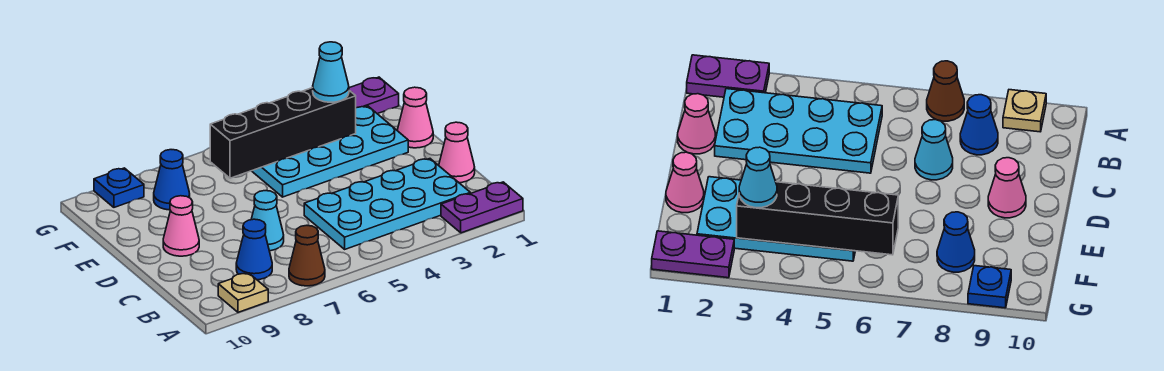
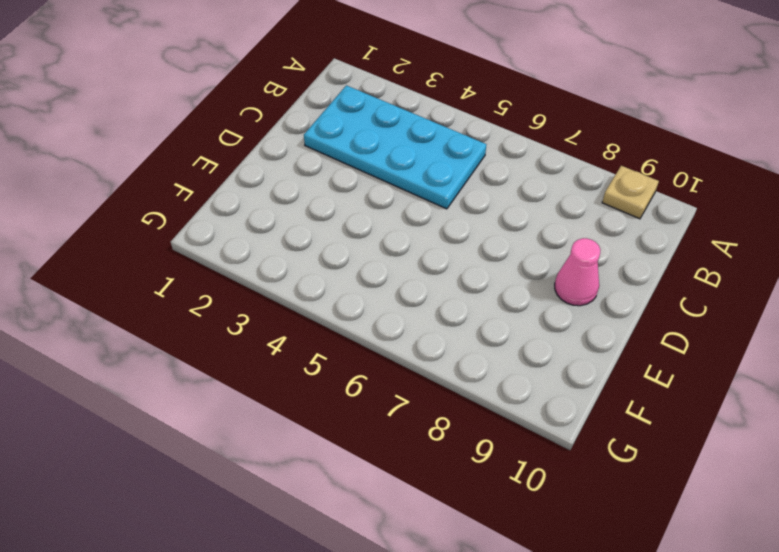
none -> purple plate A1:A2 level 1
none -> brown cone A7 level 1
none -> blue cone B8 level 1

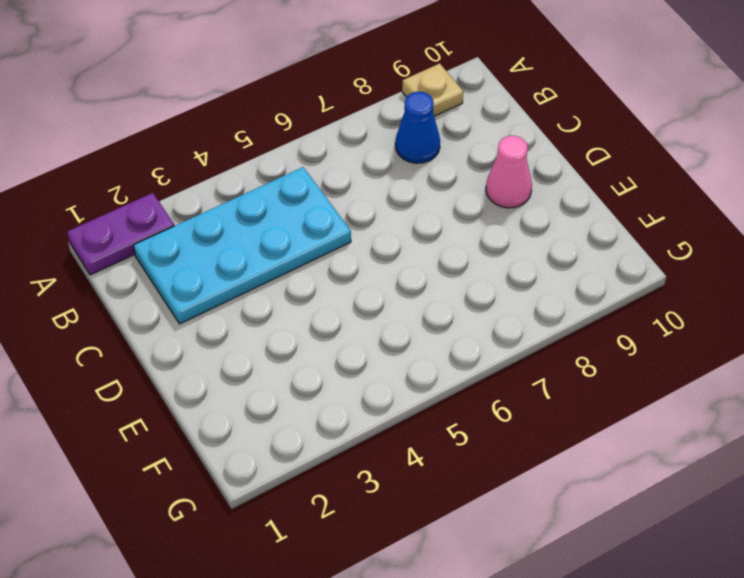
none -> brown cone A7 level 1
none -> pink cone C1 level 1
none -> cyan cone C7 level 1

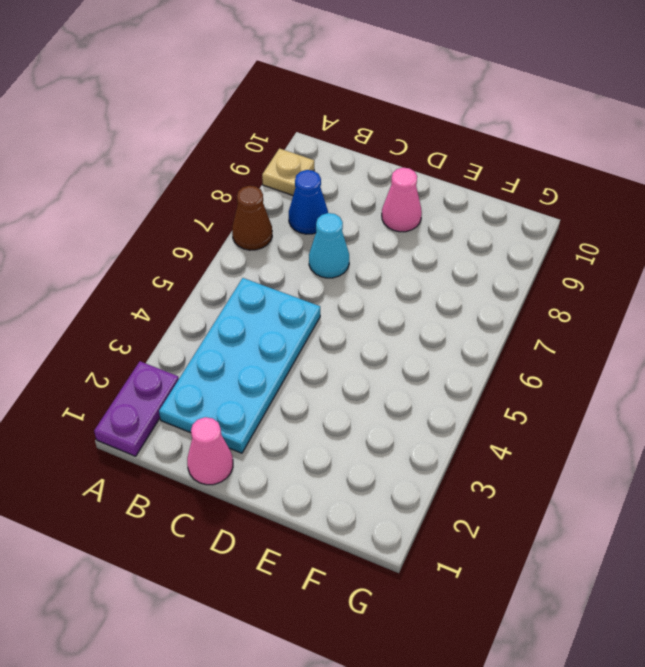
none -> pink cone E1 level 1
none -> cyan plate E2:F5 level 1
none -> blue cone F8 level 1

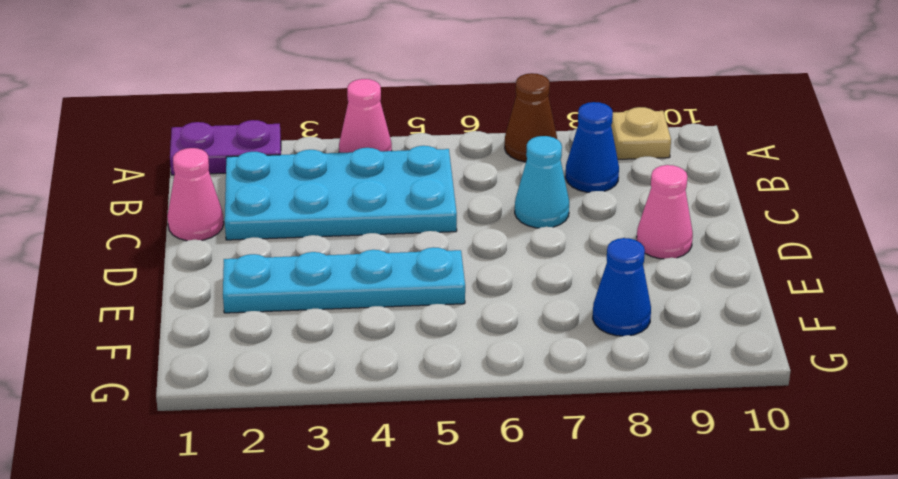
pink cone A4 level 1 -> pink cone E1 level 1
cyan plate E2:E5 level 1 -> cyan plate E2:F5 level 1
none -> purple plate G1:G2 level 1
none -> blue plate G9 level 1
none -> black brick F3:F6 level 2

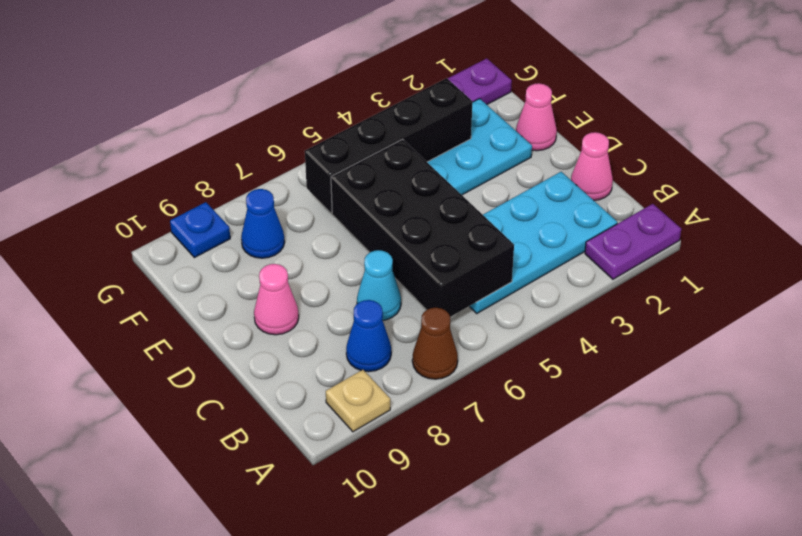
black brick B5:E6 level 2 -> none
none -> cyan cone F3 level 3

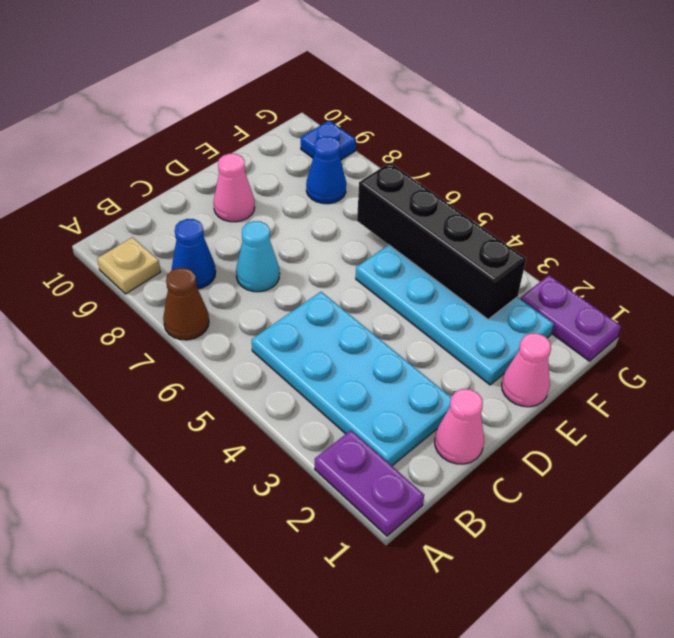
none -> cyan cone F3 level 3

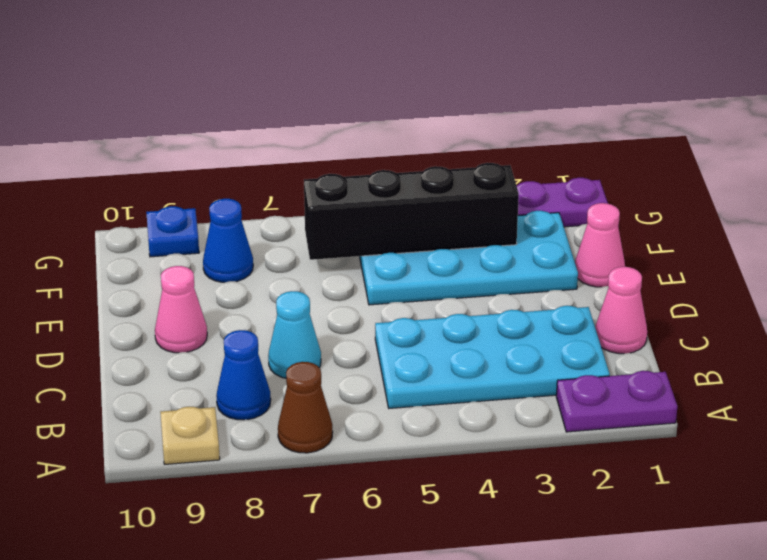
none -> cyan cone F3 level 3

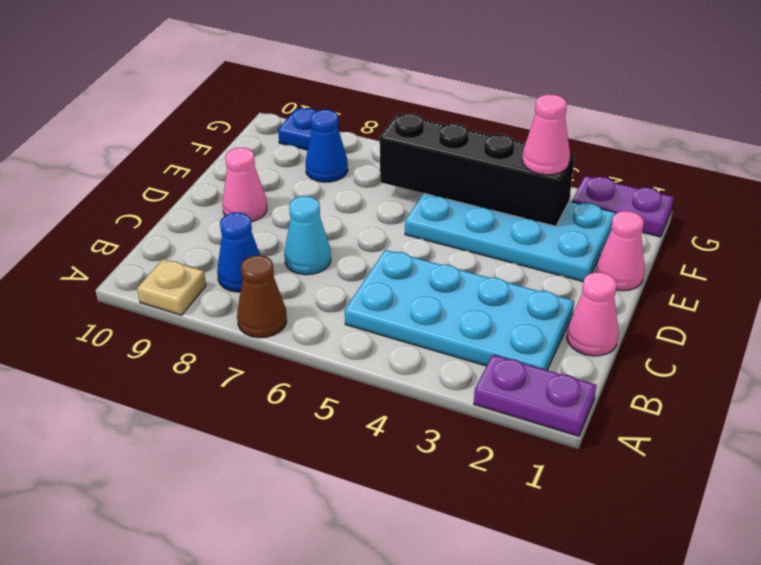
pink cone F3 level 3 -> cyan cone F3 level 3

